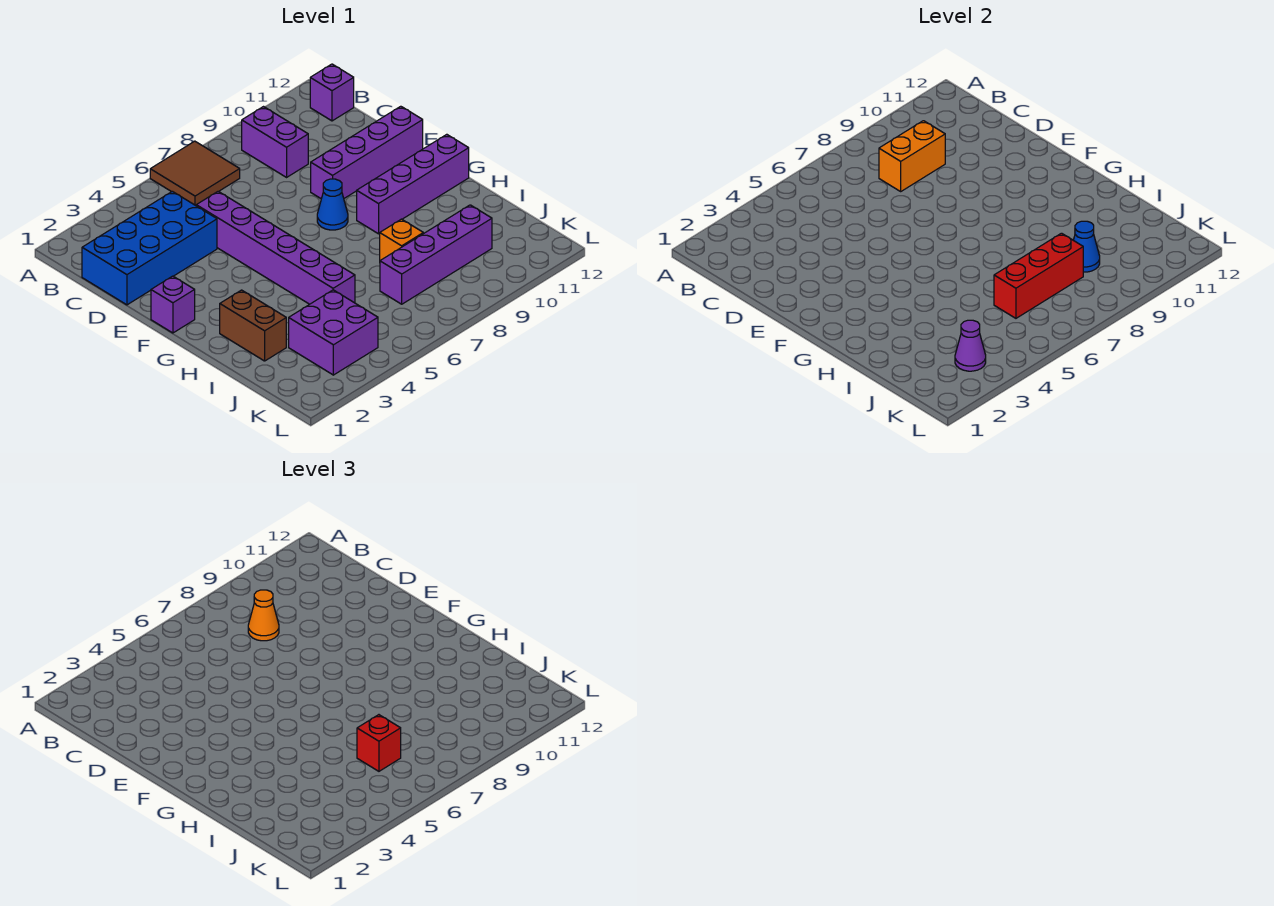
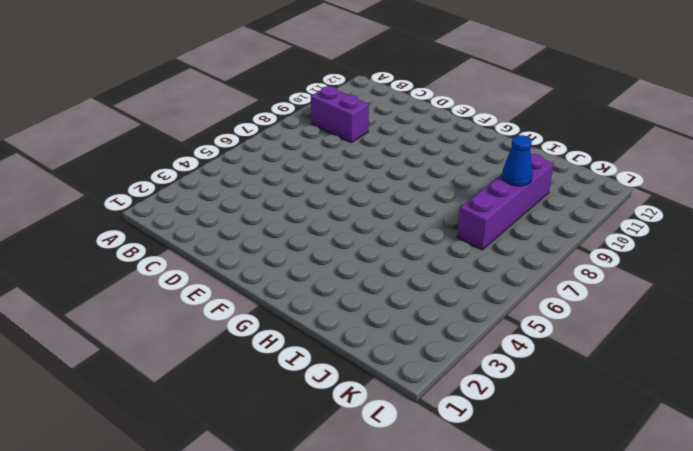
none -> brown tile A6:B7 level 1
none -> purple brick B12 level 1
none -> blue brick C1:D4 level 1

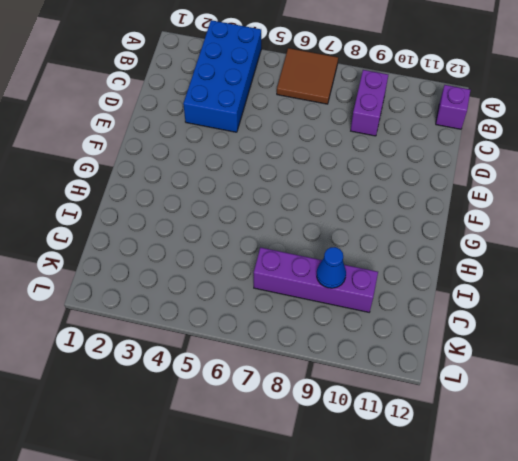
blue brick A3:D4 level 1 -> blue brick C1:D4 level 1
none -> purple brick D5:I5 level 1
none -> purple brick E9:E12 level 1
none -> purple brick F1 level 1

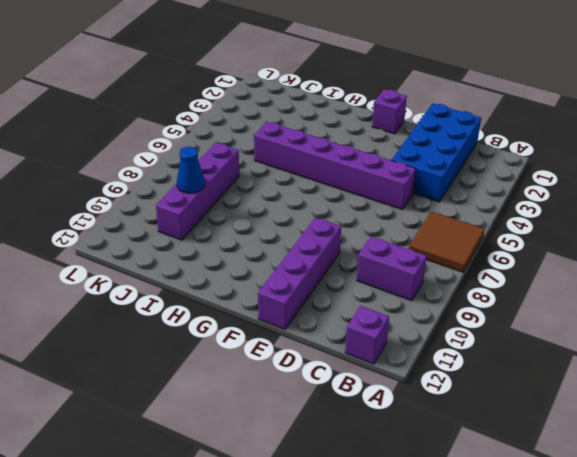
none -> blue cone F8 level 1
none -> purple brick G9:G12 level 1
none -> brown brick H2:I2 level 1

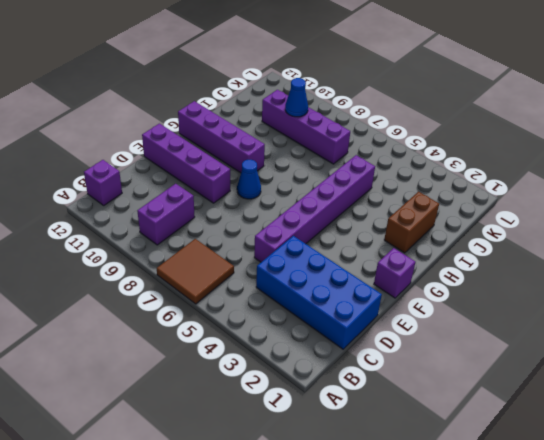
none -> orange brick I8 level 1
none -> purple brick J3:K4 level 1
none -> orange brick C8:C9 level 2

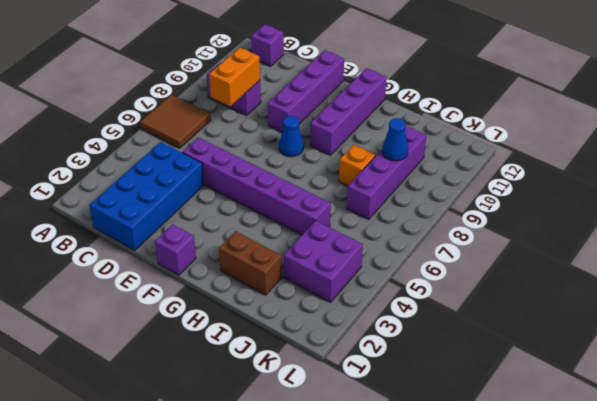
none -> red brick J6:J8 level 2
none -> purple cone K3 level 2
none -> orange cone C8 level 3

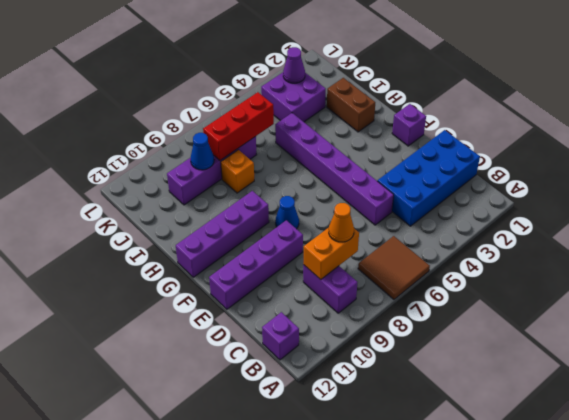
none -> red brick J6 level 3

